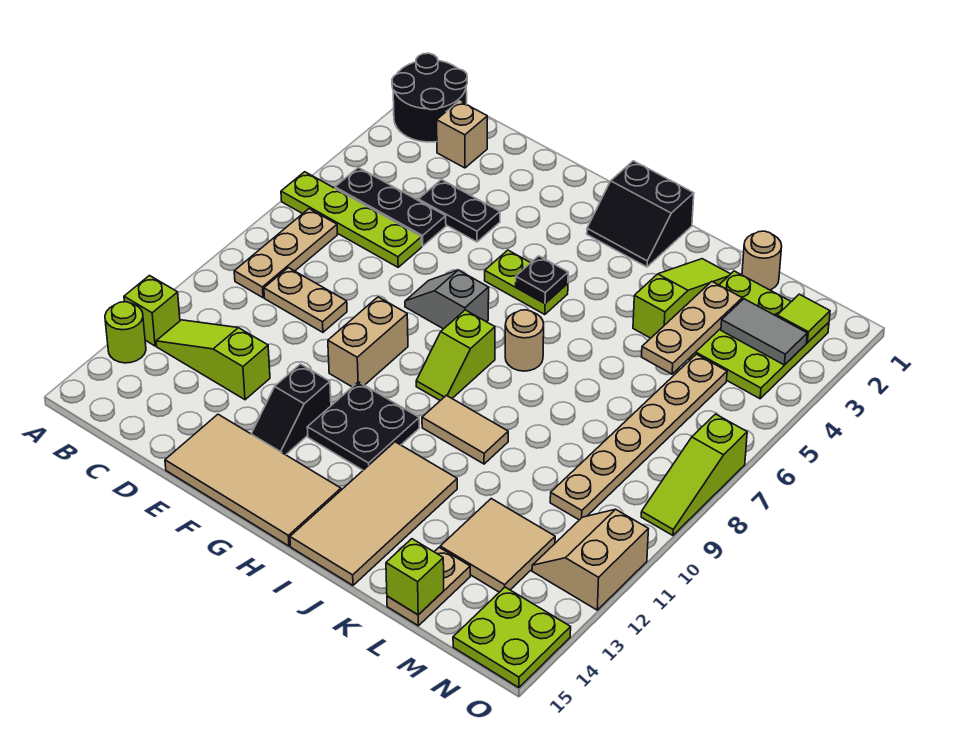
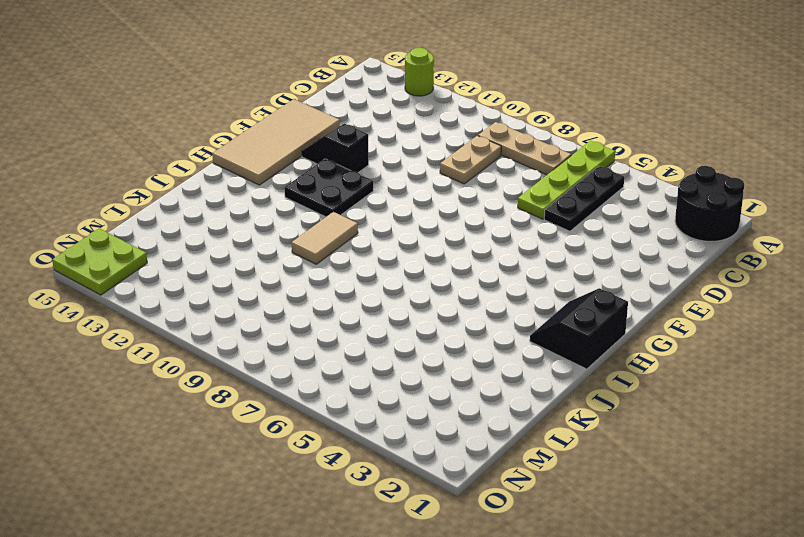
none -> lime brick A12 level 1
none -> lime slope B12:D12 level 1 top D
none -> tan brick C2 level 1
none -> black plate D4:E4 level 1

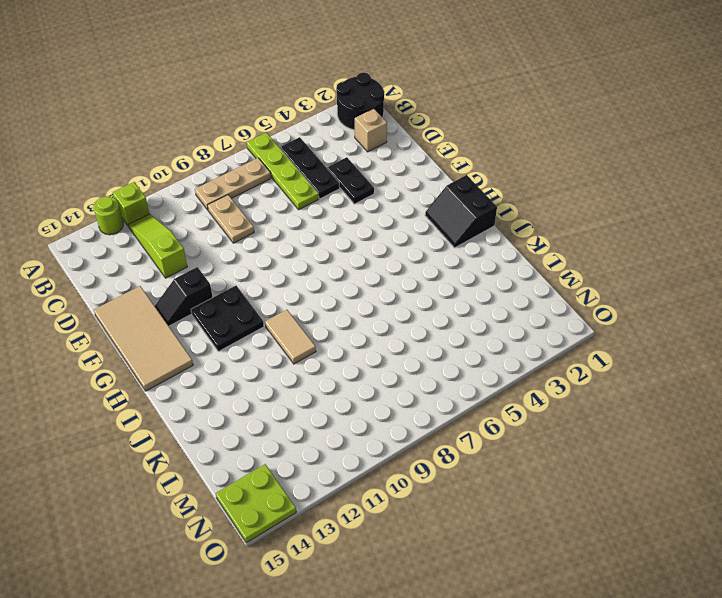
none -> grey slope F7:G7 level 1 top G
none -> tan brick F9:F10 level 1
none -> lime plate G5:H5 level 1
none -> lime slope H8:H9 level 1 top 8

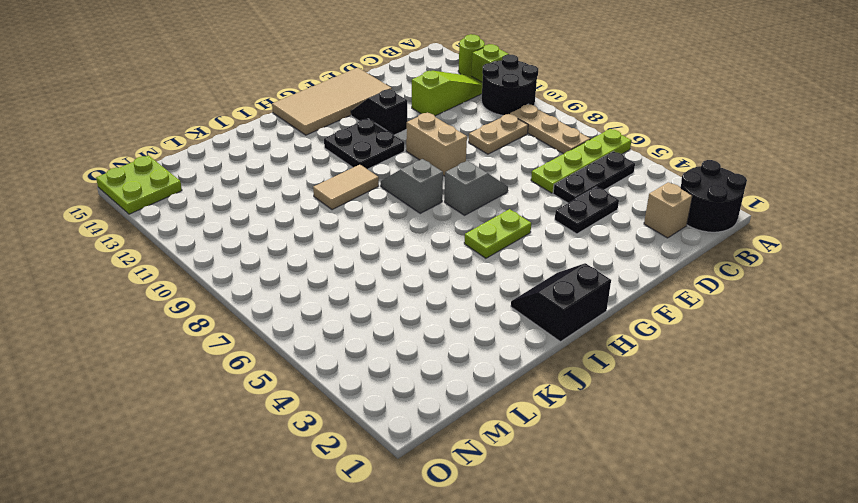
black round brick A10:B11 level 1 -> none
grey slope H8:H9 level 1 top 8 -> lime slope H8:H9 level 1 top 8
none -> tan round brick I7 level 1
none -> tan tile I12:J15 level 1
none -> lime slope K2:K4 level 1 top 4
none -> tan round brick L1 level 1

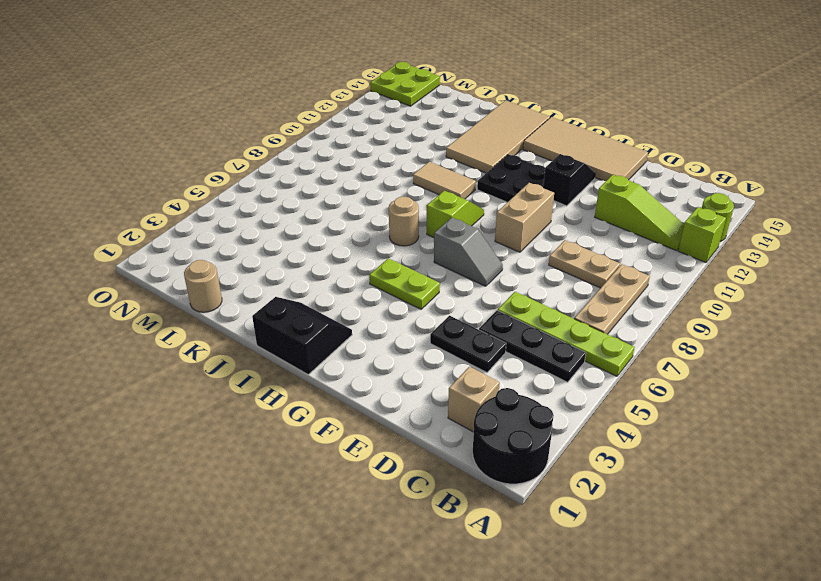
none -> lime slope K2:K4 level 1 top 4
none -> lime plate L2:N4 level 1
none -> tan tile L12:M13 level 1
none -> tan plate L14:L15 level 1

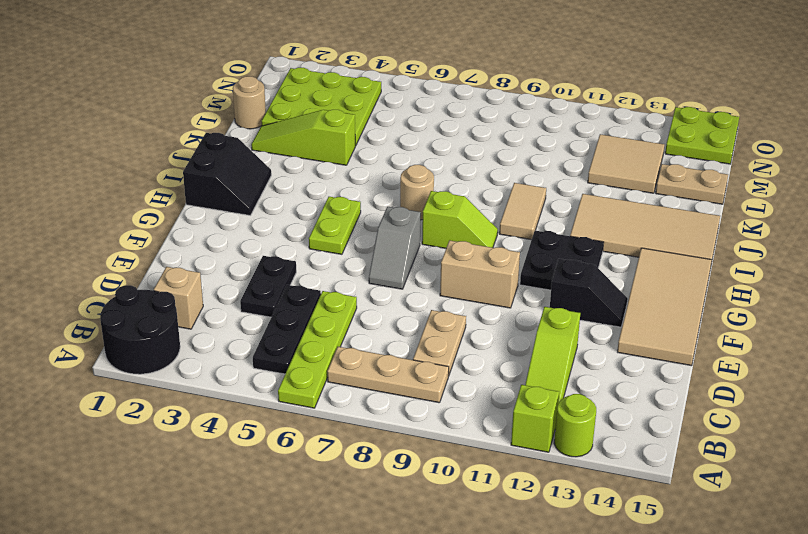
none -> tan plate M5:M10 level 1
none -> tan slope N11:O12 level 1 top O
none -> lime slope O7:O9 level 1 top 7
none -> black plate H5 level 2

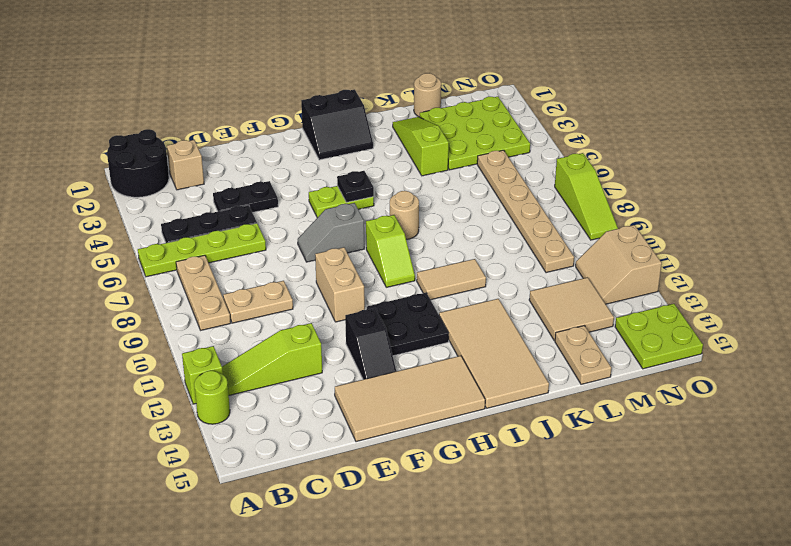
none -> tan plate L3:L5 level 2
none -> lime brick L15 level 2
none -> grey tile M3:N3 level 2
none -> lime tile N2 level 2

